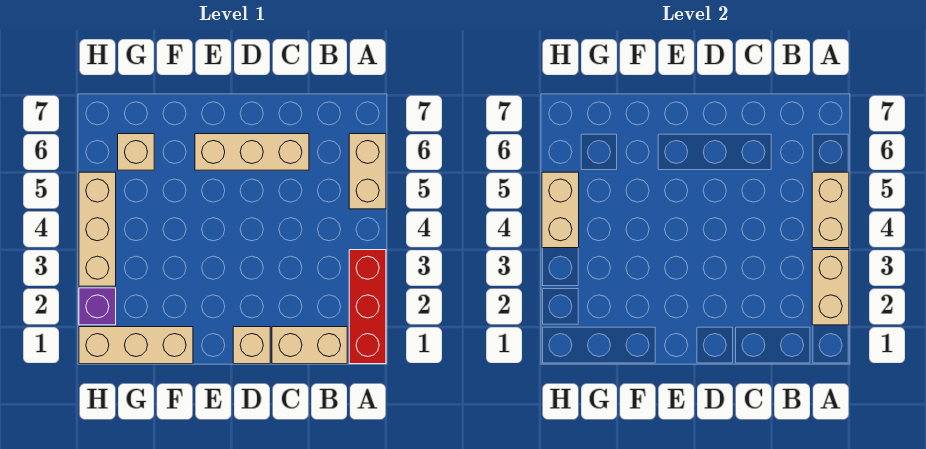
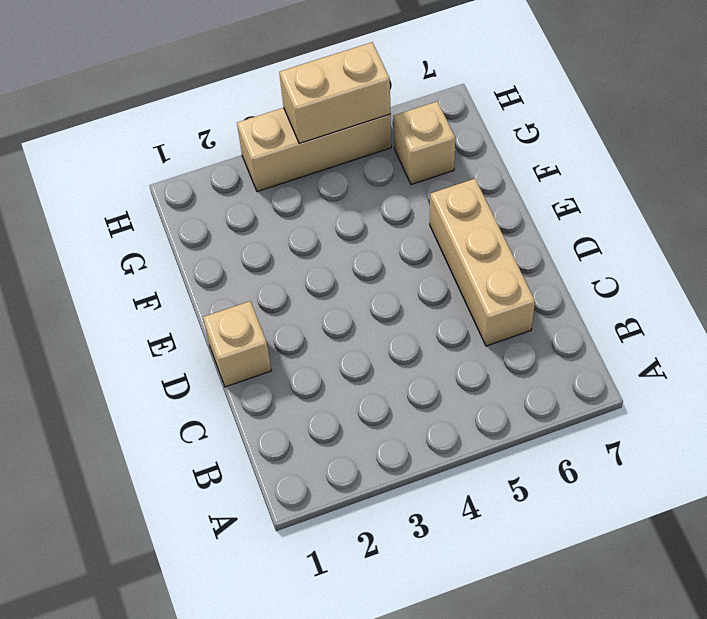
none -> red brick A1:A3 level 1
none -> tan brick A5:A6 level 1
none -> tan brick B1:C1 level 1

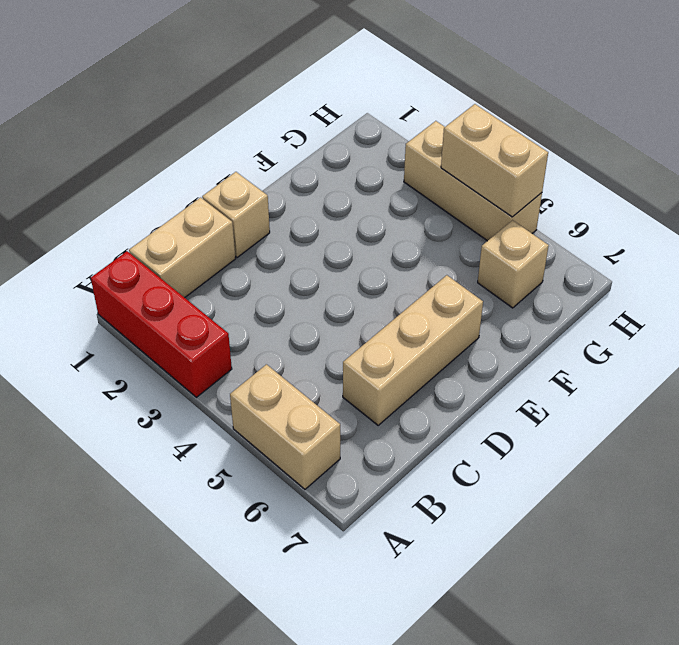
none -> tan brick F1:H1 level 1
none -> purple brick H2 level 1
none -> tan brick A2:A3 level 2

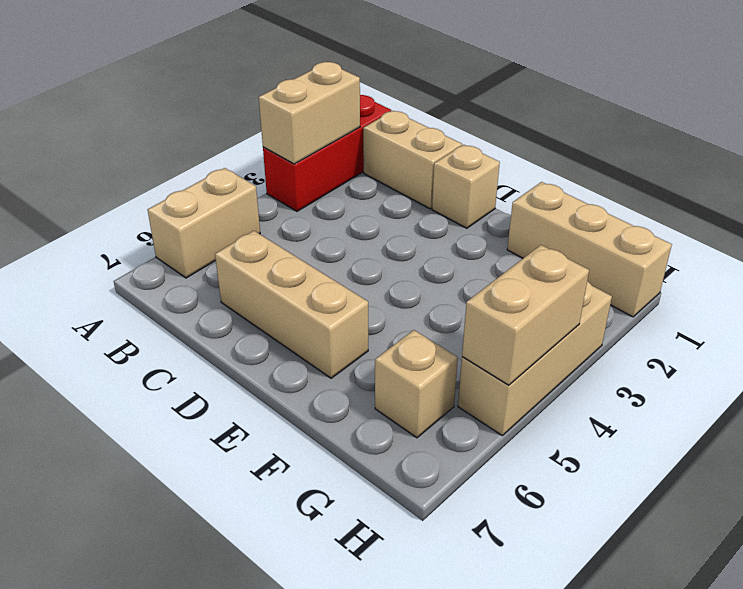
none -> purple brick H2 level 1
none -> tan brick A4:A5 level 2

